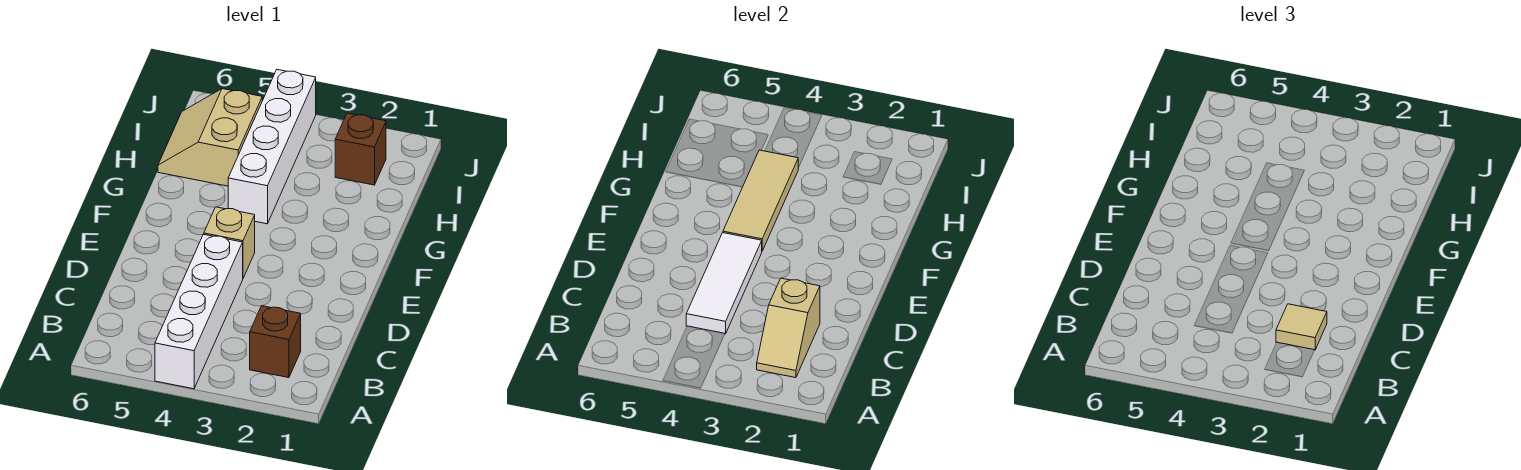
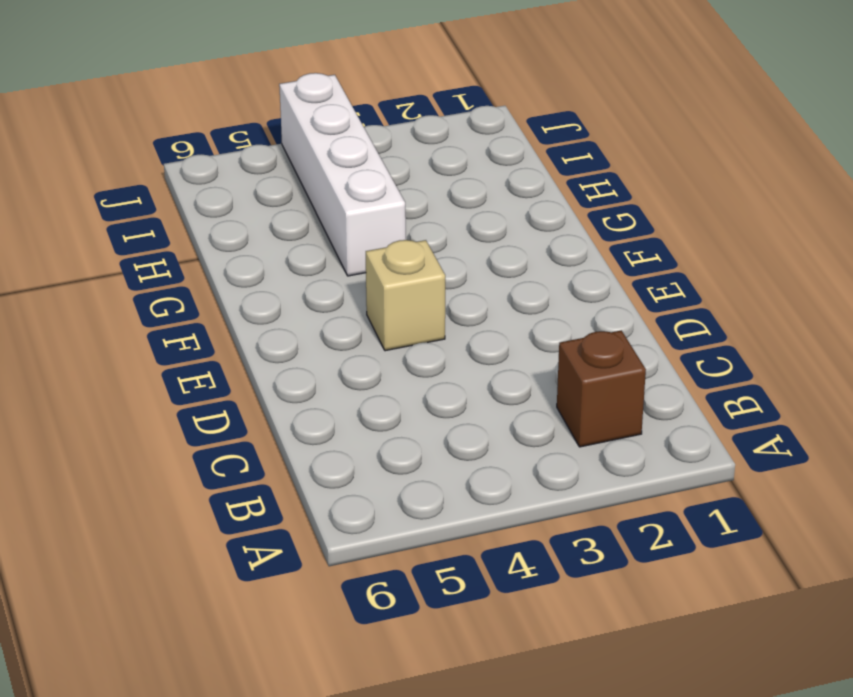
none -> white brick A4:D4 level 1
none -> tan slope H5:I6 level 1 top 5

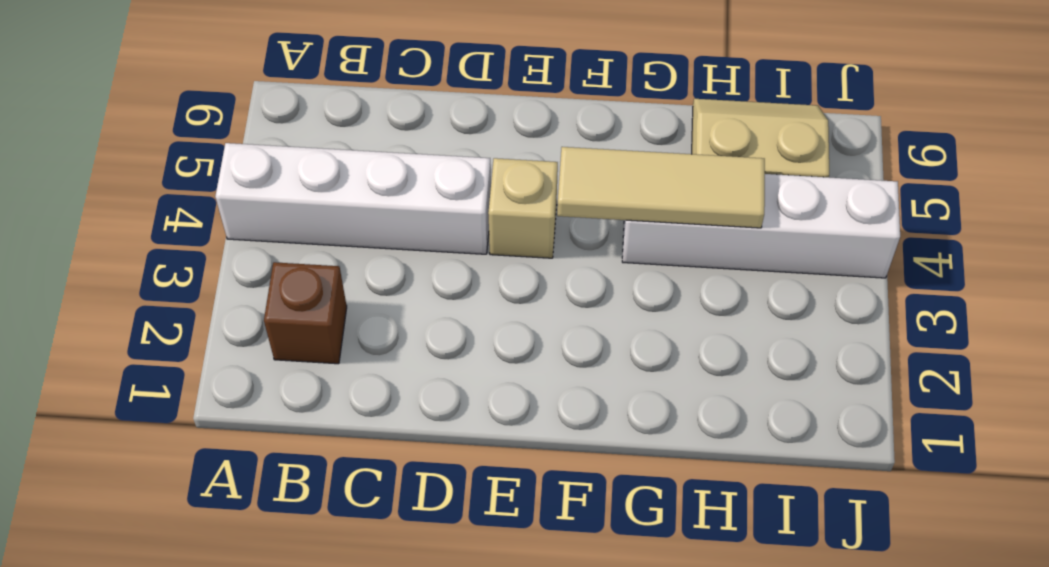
none -> brown brick I2 level 1
none -> tan slope B2:C2 level 2 top C

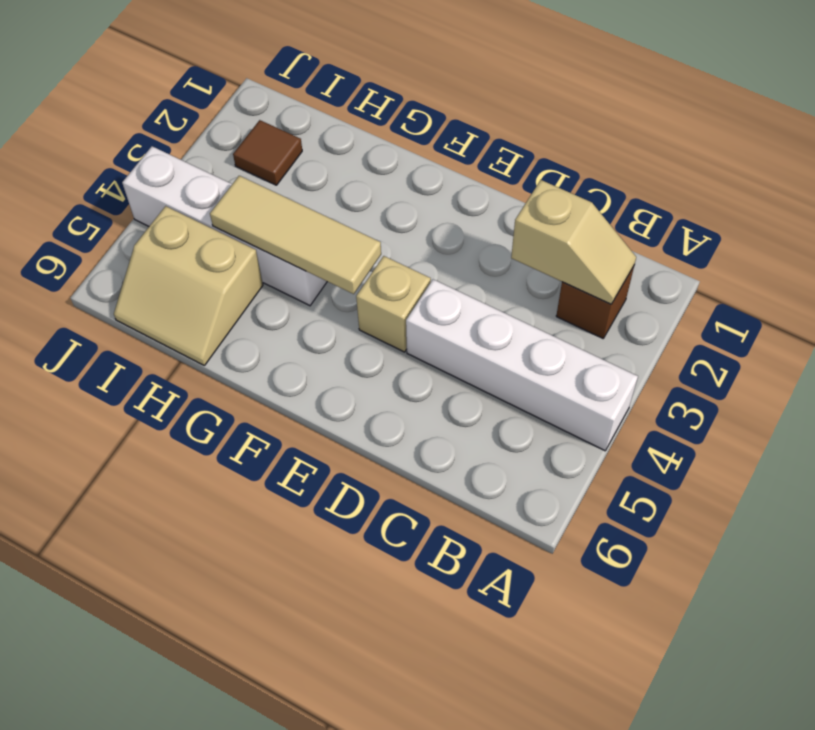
brown tile I2 level 1 -> brown brick I2 level 1
none -> white tile C4:E4 level 2
none -> tan tile C2 level 3

